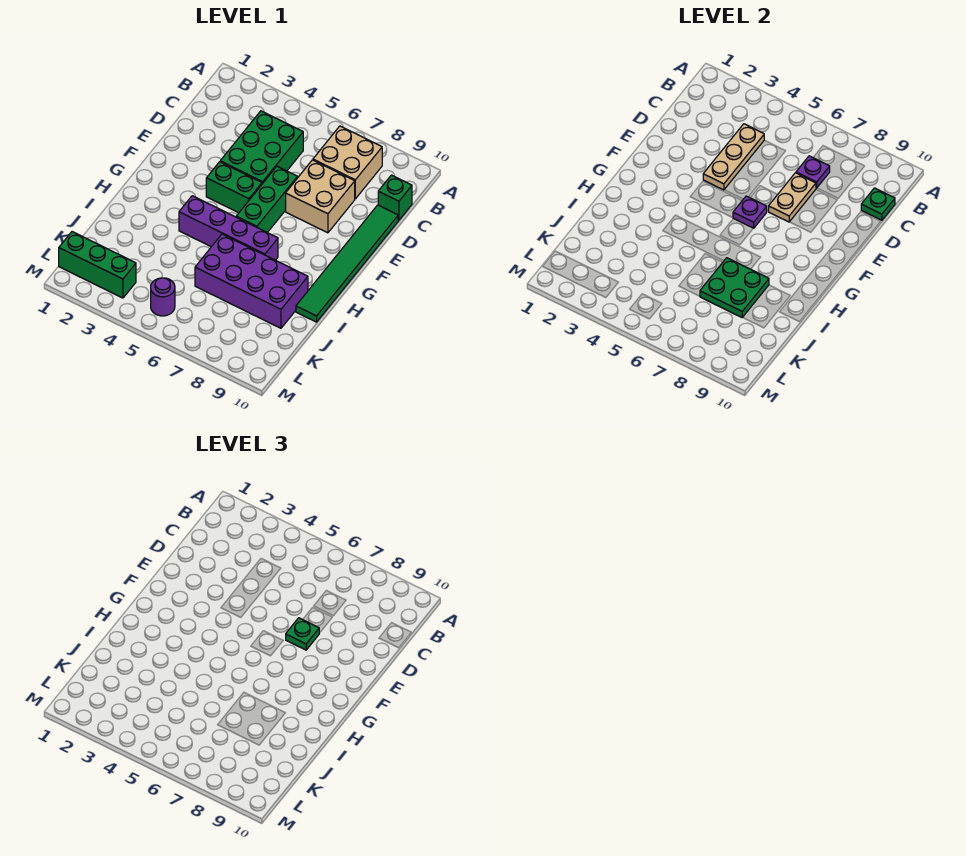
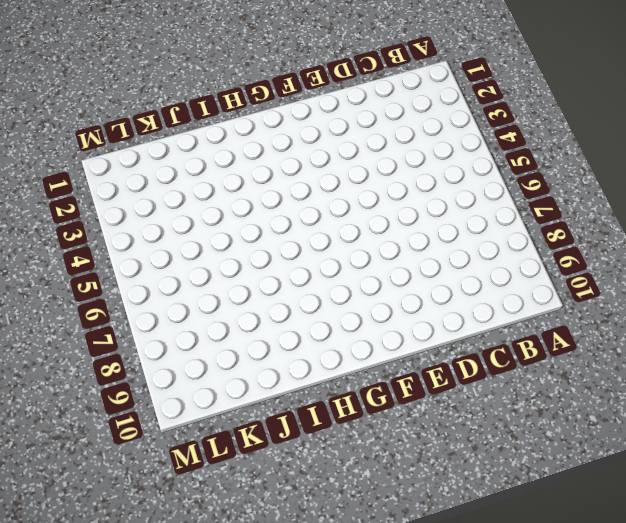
none -> tan brick B7:C8 level 1
none -> green brick C4:E5 level 1
none -> green brick C10 level 1

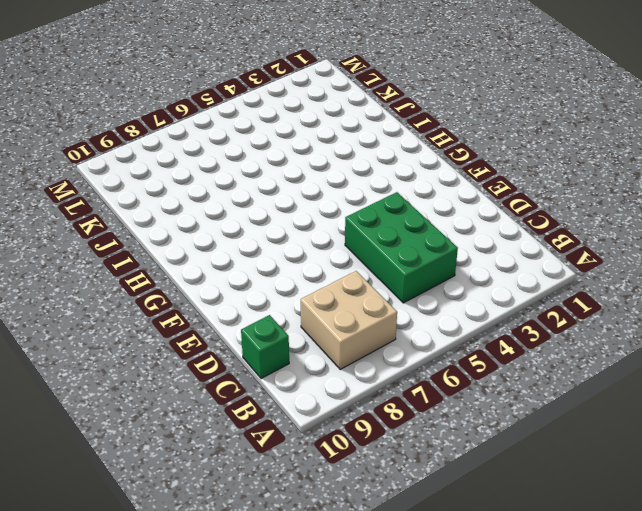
none -> tan brick D7:E8 level 1
none -> green tile D10:I10 level 1
none -> green brick E6:G6 level 1

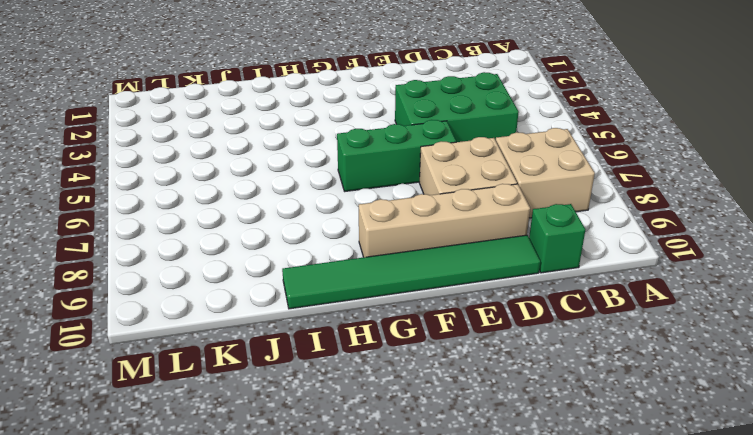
tan brick D9:G9 level 1 -> none
none -> green brick F4:F5 level 1
none -> purple brick H4:H7 level 1
none -> purple brick I6:J9 level 1

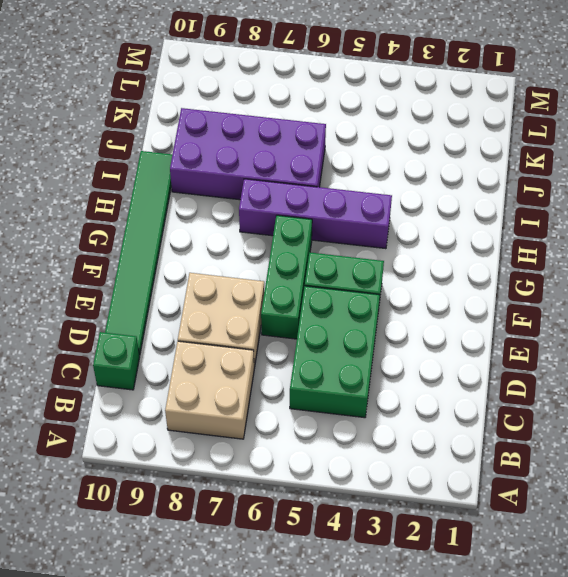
none -> green brick L1:L3 level 1
none -> purple round brick L5 level 1
none -> tan plate C4:E4 level 2

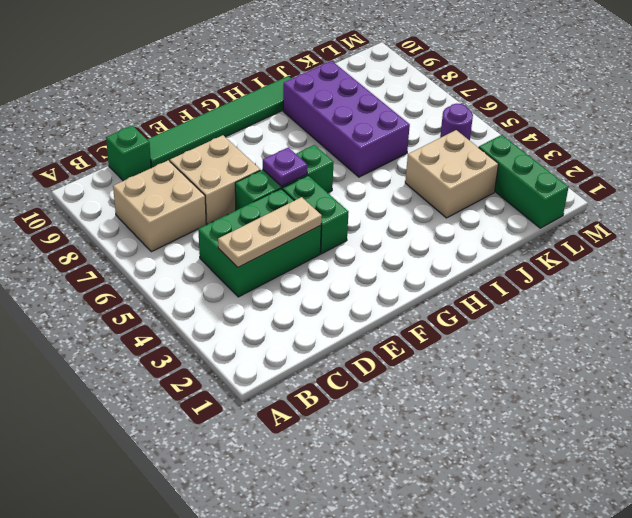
tan brick J3:K4 level 1 -> none
none -> purple brick H4:H7 level 1
none -> purple plate C7 level 2
none -> green plate C10 level 2

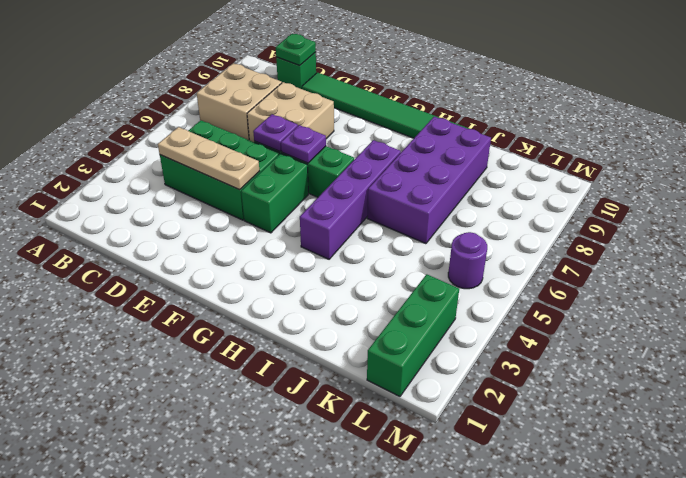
purple plate E6 level 2 -> purple plate C7 level 2
none -> tan plate D7:E7 level 2
none -> green plate I7:J8 level 2
none -> green plate E7 level 3

